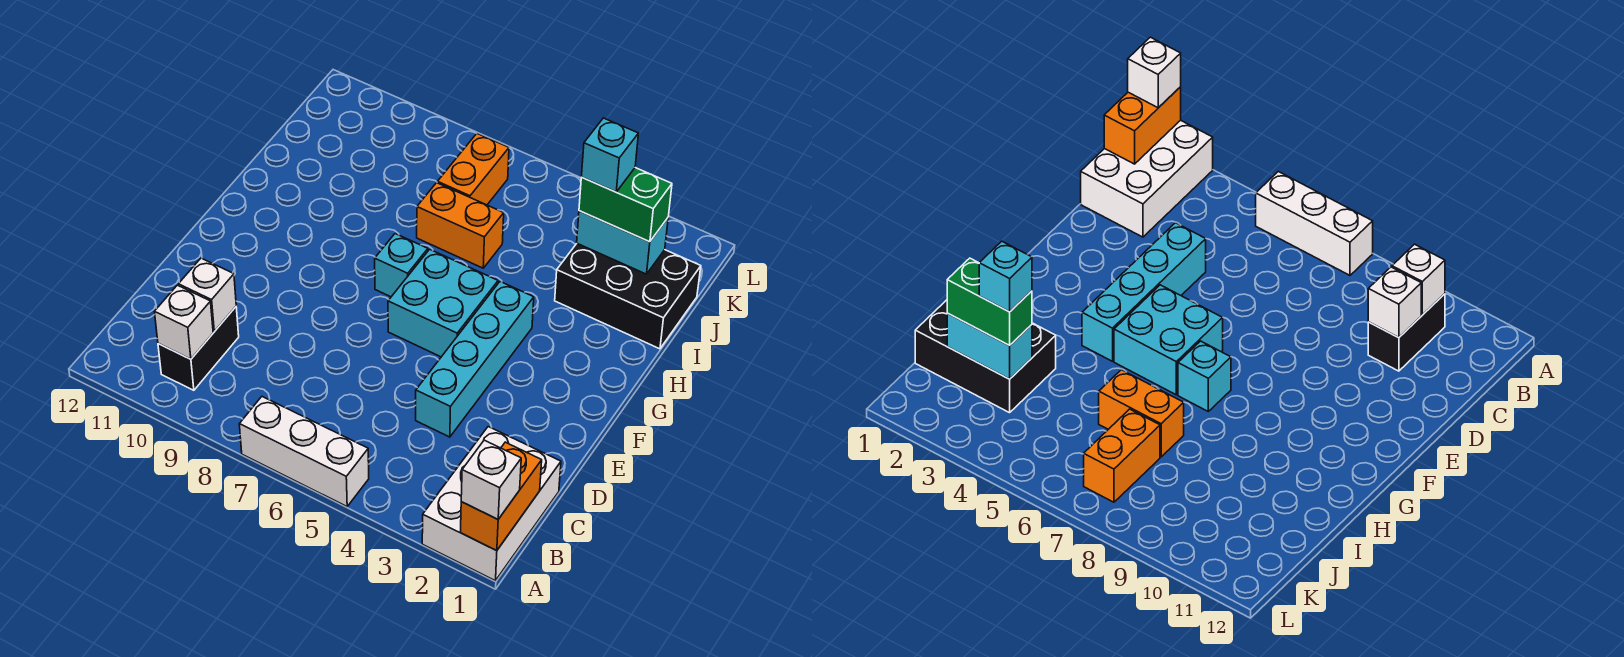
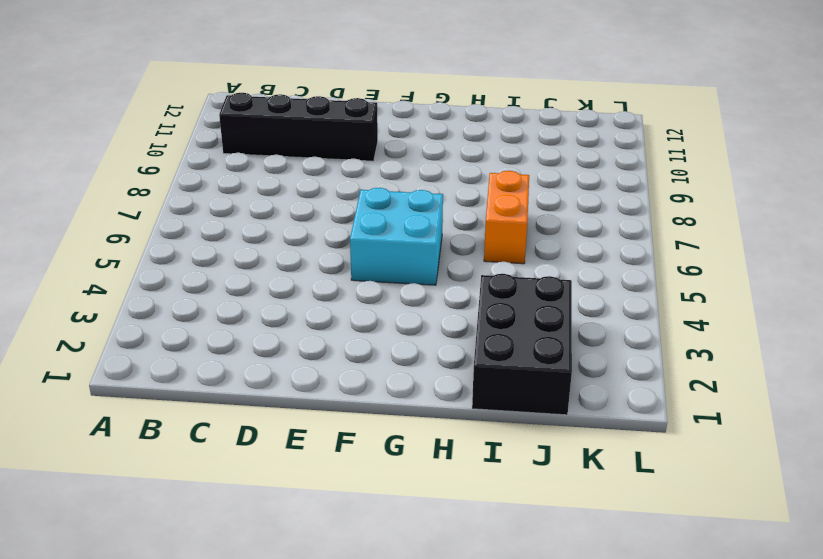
black brick B10:E10 level 1 -> black brick B10:C10 level 1
none -> white brick A1:C2 level 1
none -> white brick A5:A7 level 1
none -> cyan brick D4:G4 level 1

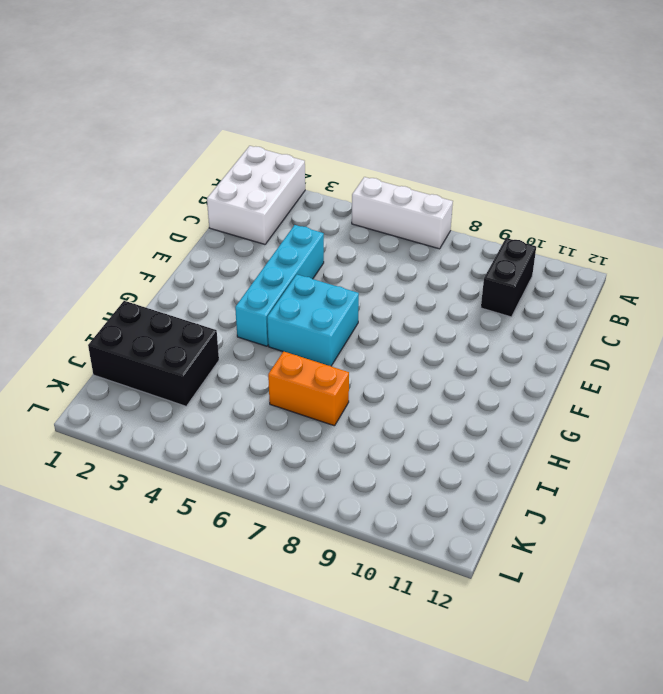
none -> cyan brick G7 level 1
none -> orange brick J7:K7 level 1
none -> orange brick A1:B1 level 2

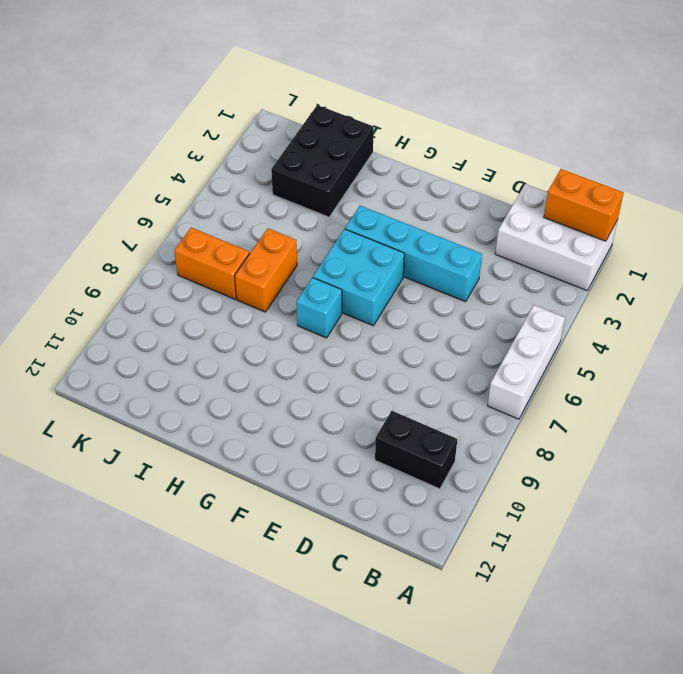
none -> white brick B10 level 2
none -> white brick C10 level 2
none -> cyan brick J2:J3 level 2

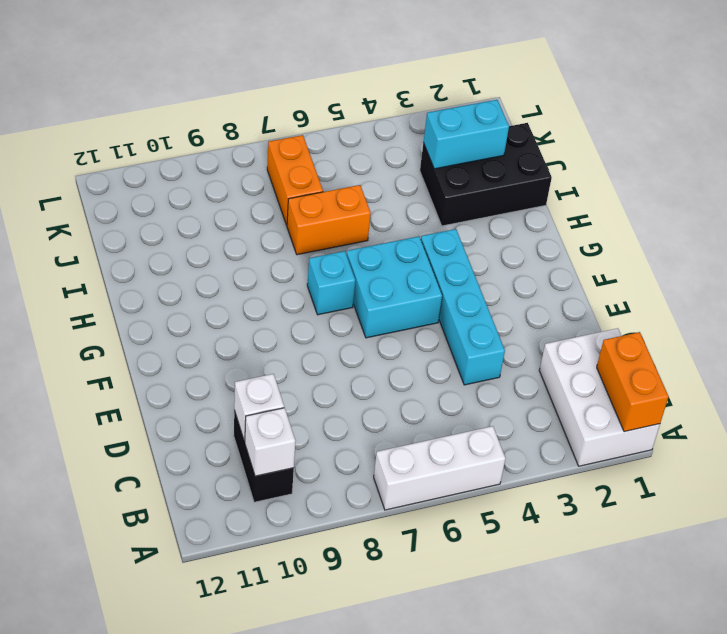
none -> white brick A1 level 3
none -> green brick J2:J3 level 3
none -> cyan brick J3 level 4

